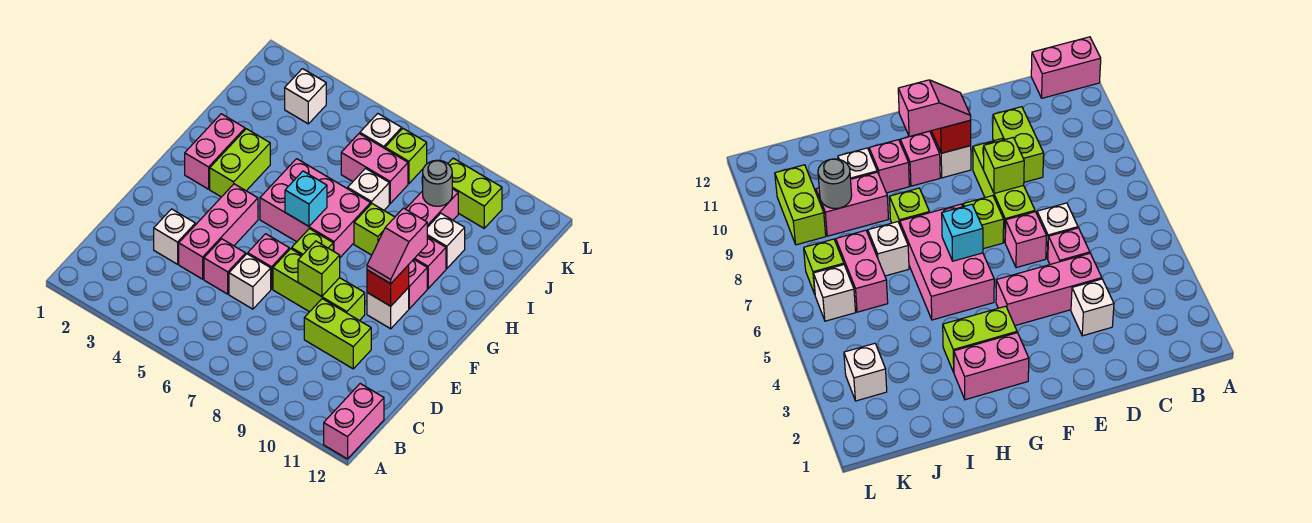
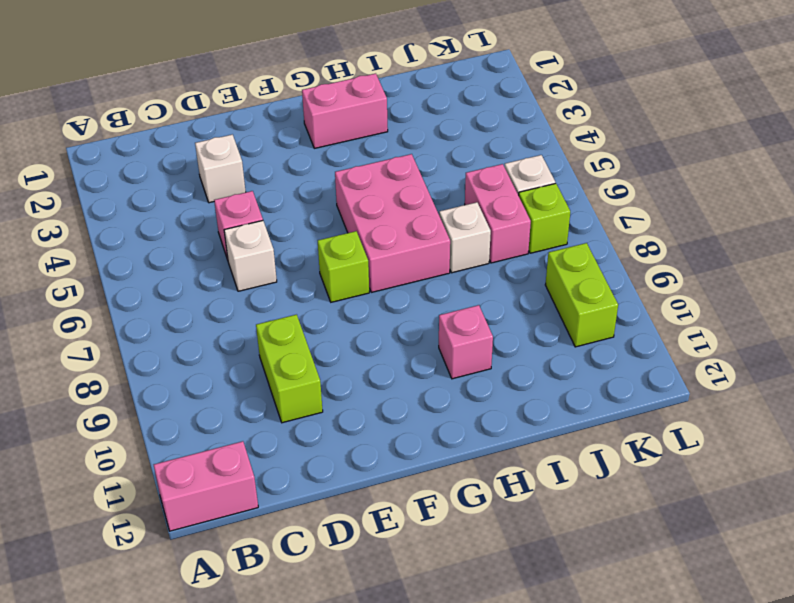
none -> pink brick D4:F4 level 1
none -> pink brick E6 level 1
none -> lime brick E7:E9 level 1

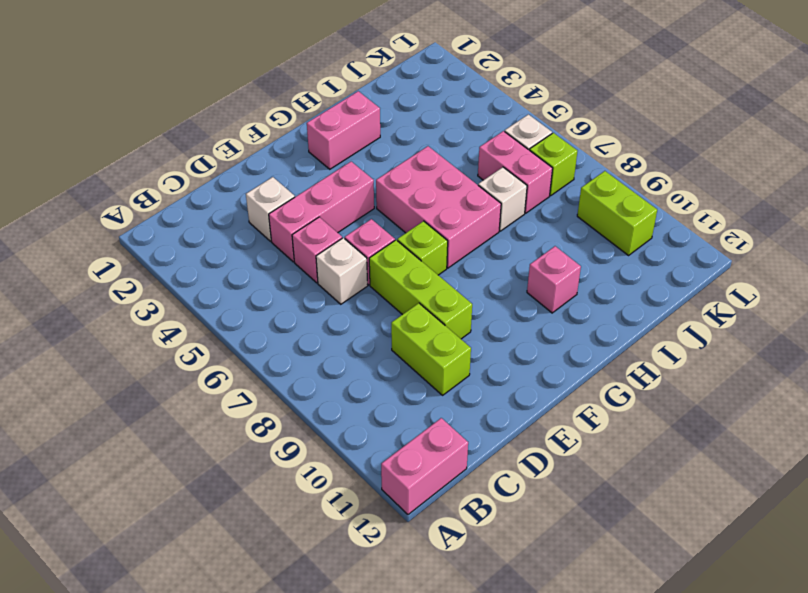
none -> white brick F10 level 1
none -> lime brick G3:H3 level 1
none -> pink brick G10 level 1

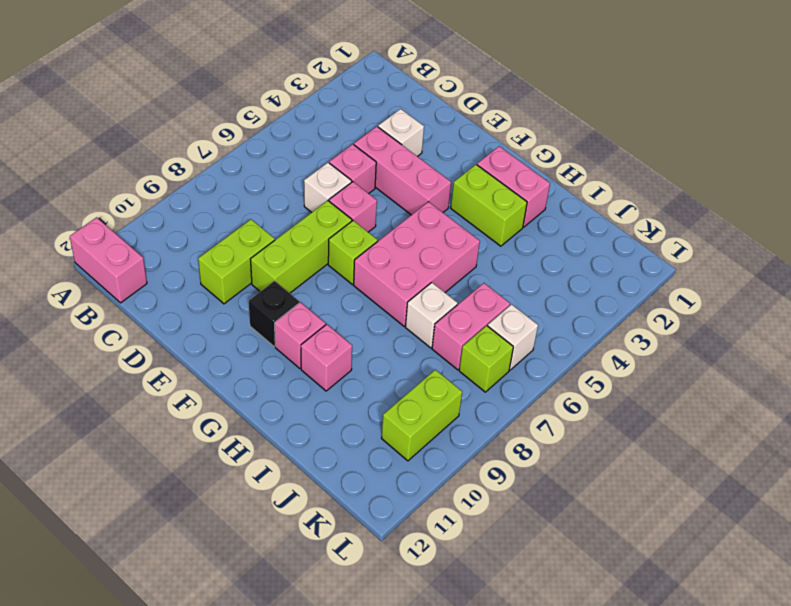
black brick F10 level 1 -> white brick F10 level 1
none -> lime brick H8 level 1
none -> pink brick I9:J9 level 1
none -> white brick I10 level 1

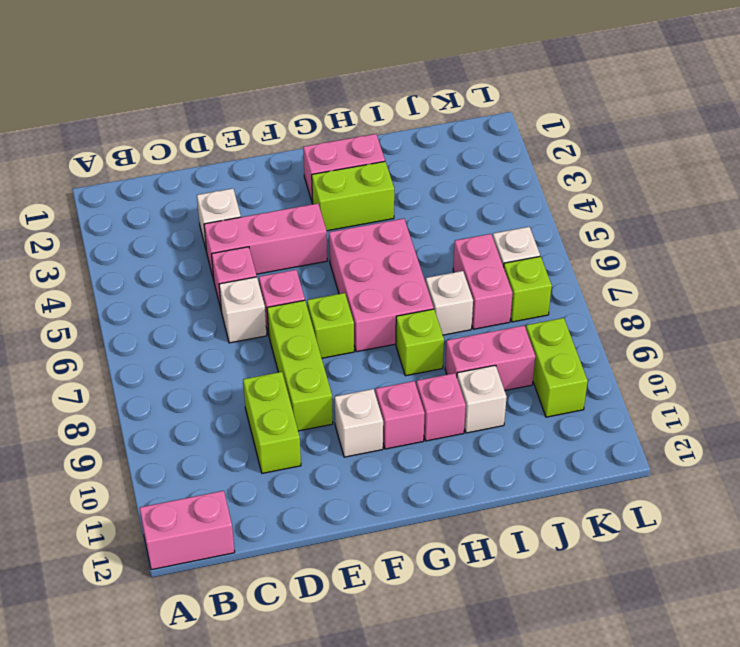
none -> white brick K3 level 1
none -> lime brick E8 level 2
none -> red brick F10 level 2

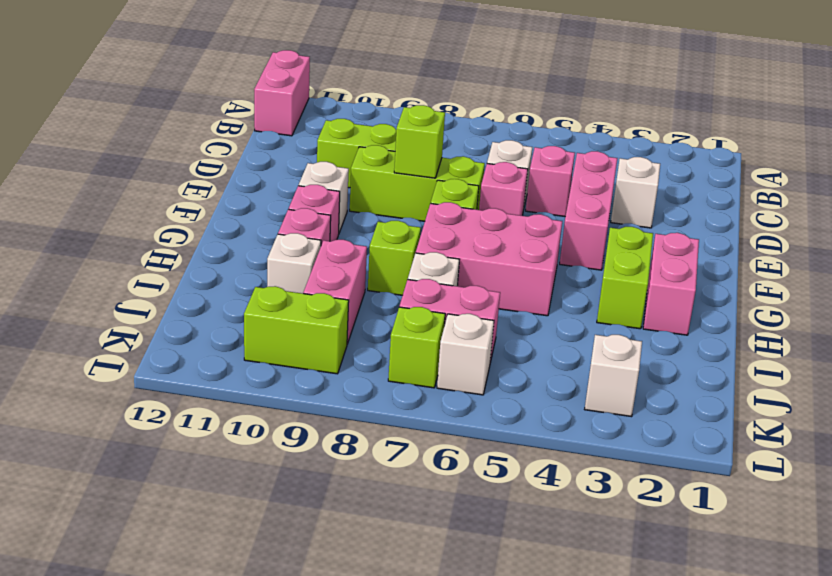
none -> red brick F10 level 2
none -> cyan brick G6 level 2
none -> grey round brick J9 level 2

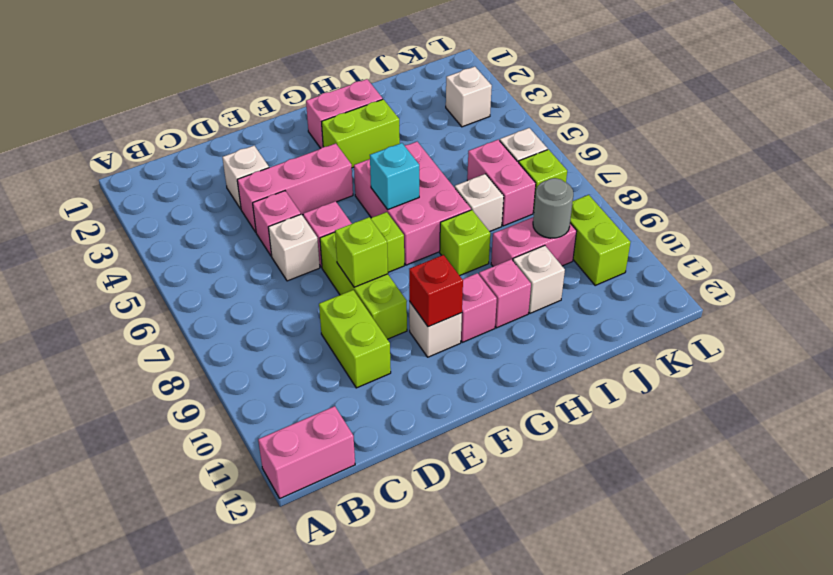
none -> pink slope F10:G10 level 3 top G

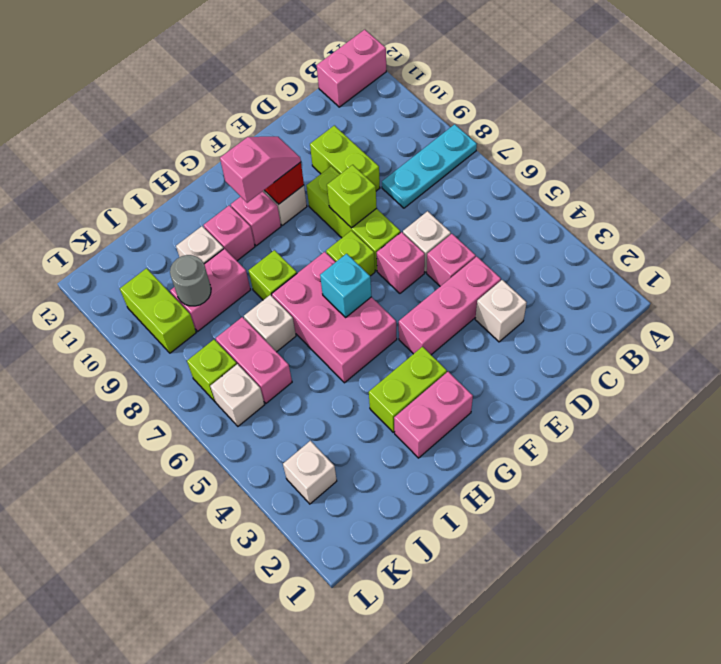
cyan plate A8:C8 level 1 -> none

